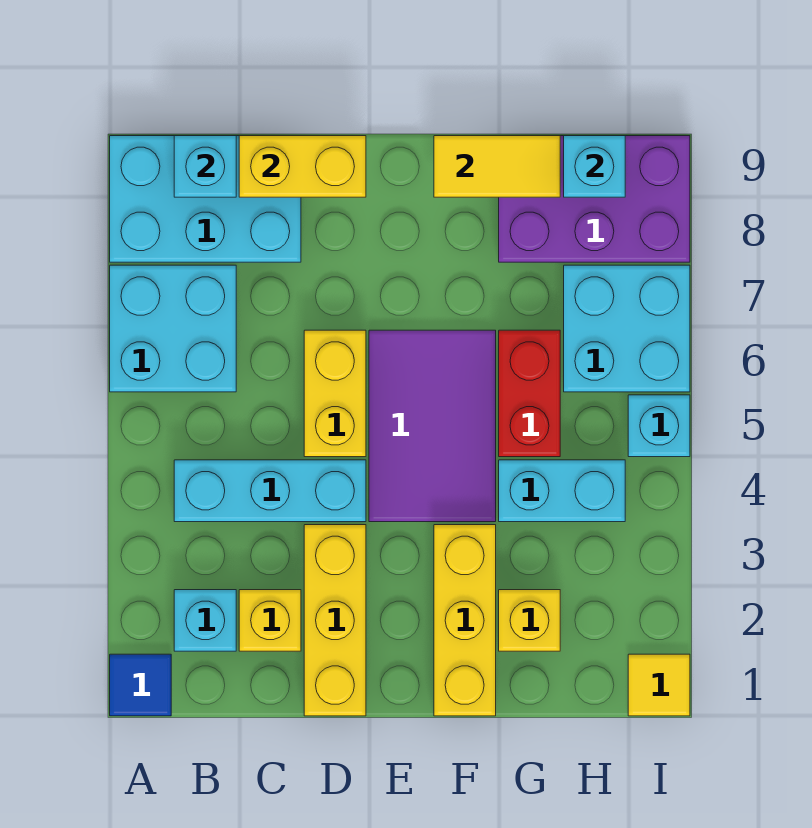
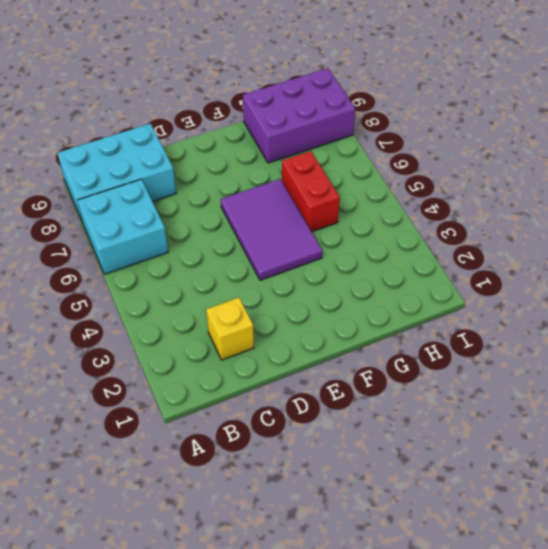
none -> blue tile A1 level 1
none -> cyan brick B2 level 1
none -> cyan brick B4:D4 level 1

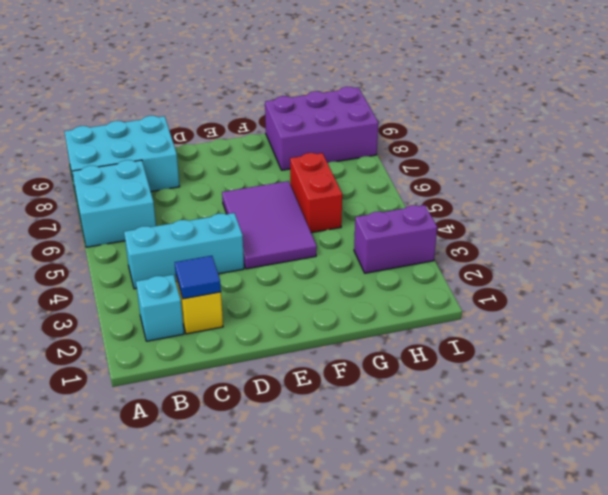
blue tile C2 level 2 -> blue tile A1 level 1
purple brick H3:I3 level 1 -> none
none -> yellow brick D1:D3 level 1
none -> yellow brick D5:D6 level 1
none -> yellow brick F1:F3 level 1

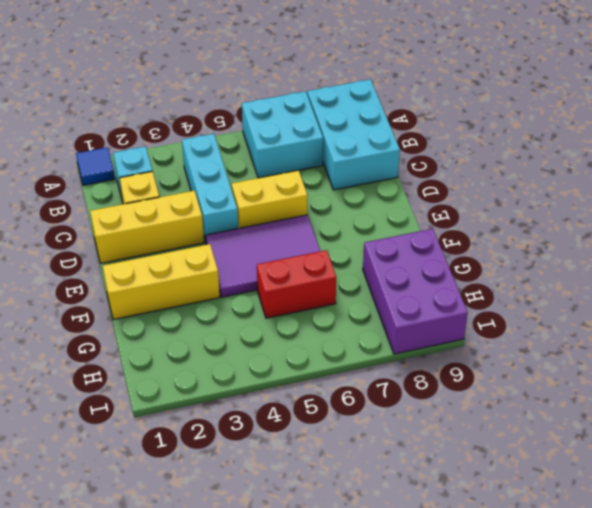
none -> yellow brick G2 level 1
none -> cyan brick G4:H4 level 1
none -> cyan brick H6:I7 level 1

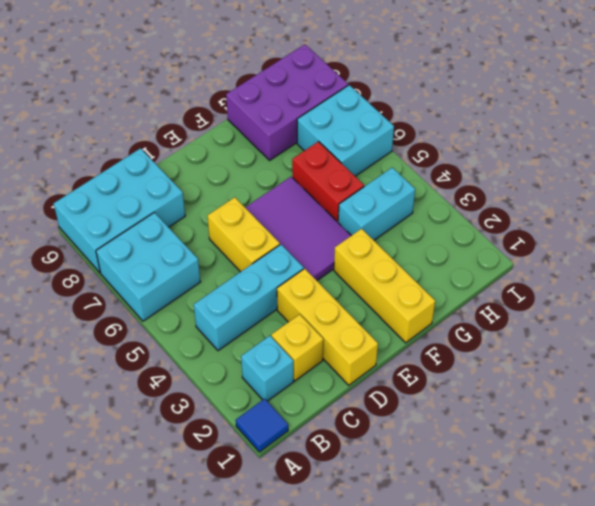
none -> yellow brick G2 level 1
none -> yellow tile I1 level 1
none -> cyan brick I5 level 1

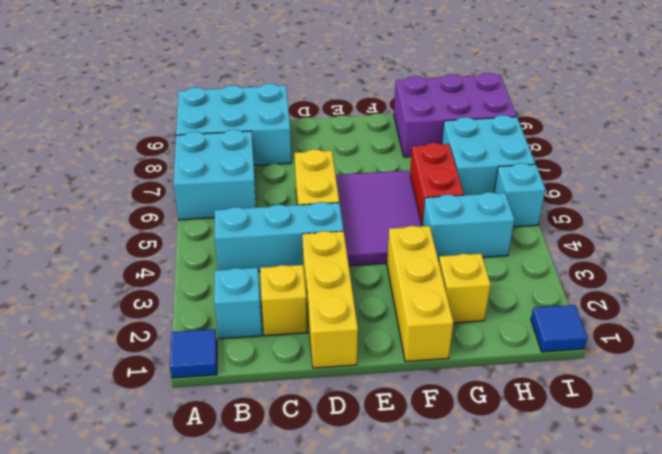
blue tile I1 level 1 -> yellow tile I1 level 1
none -> cyan brick B9 level 2
none -> yellow brick C9:D9 level 2
none -> yellow tile F9:G9 level 2

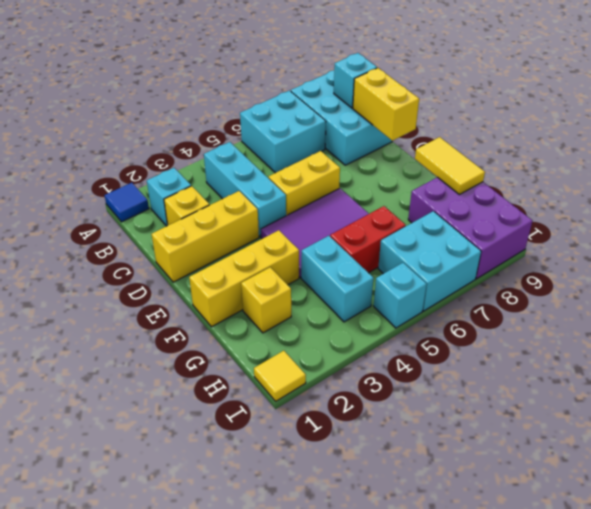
none -> cyan brick H9 level 2

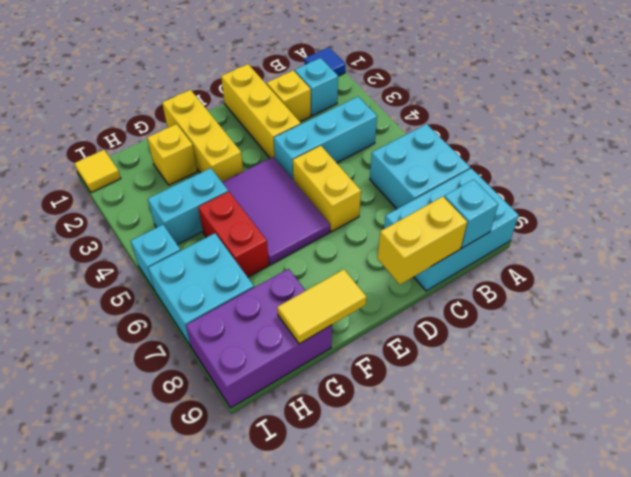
none -> cyan brick H9 level 2

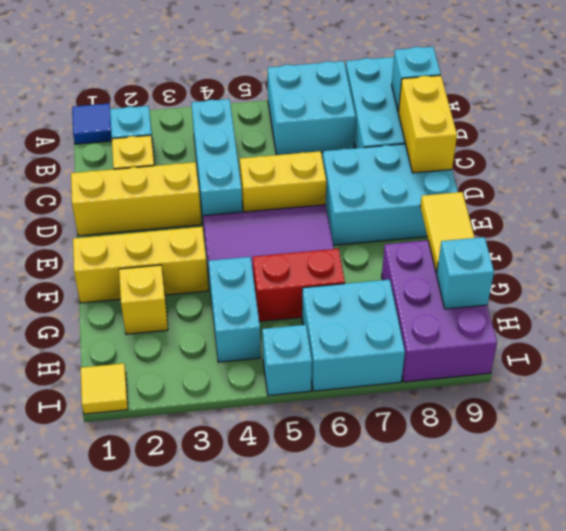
cyan brick D7:E9 level 1 -> none

